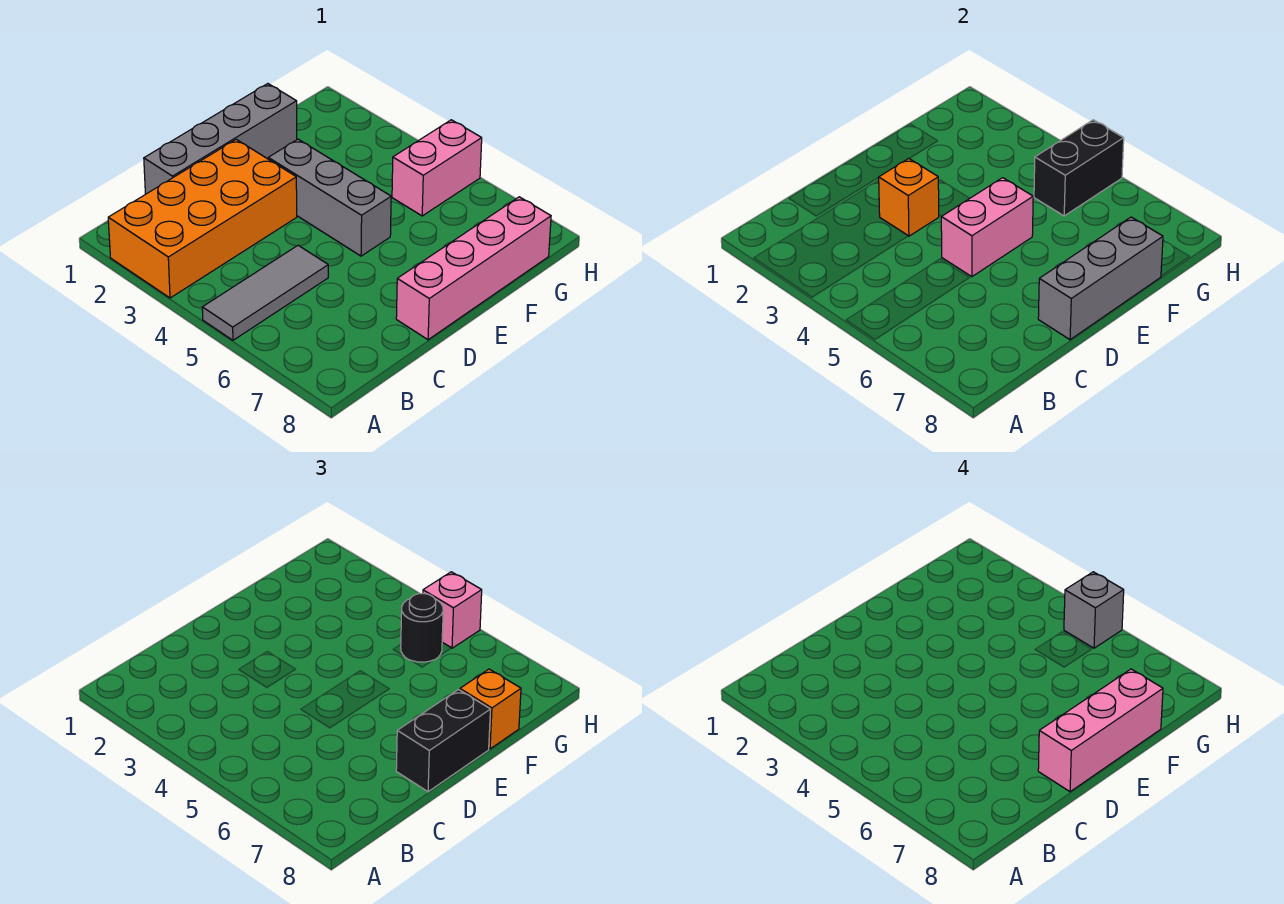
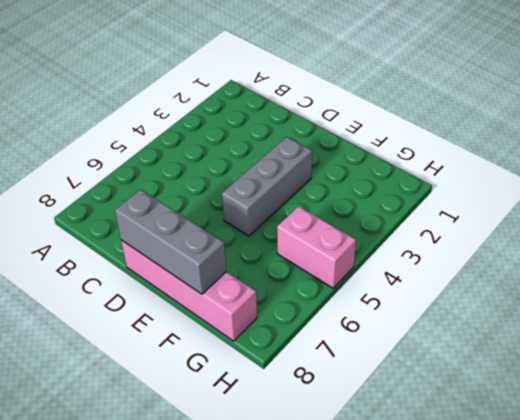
none -> orange brick A2:D3 level 1
none -> grey tile A5:C5 level 1
none -> grey brick C1:F1 level 1

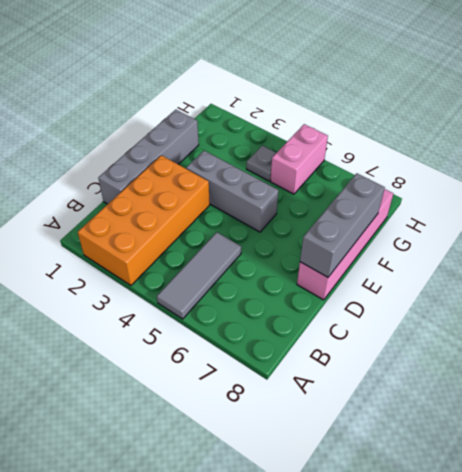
grey plate G4 level 1 -> none
none -> orange brick D3 level 2
none -> pink brick D5:E5 level 2
none -> black brick G5:H5 level 2

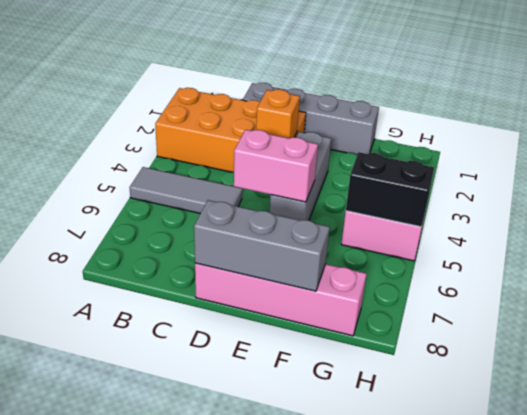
none -> black brick D8:E8 level 3
none -> orange brick F8 level 3
none -> black round brick G5 level 3

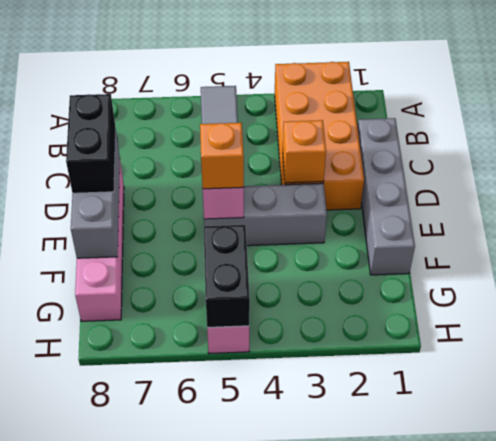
orange brick E5 level 3 -> orange brick F8 level 3
none -> black round brick G5 level 3
none -> pink brick H5 level 3
none -> pink brick D8:F8 level 4

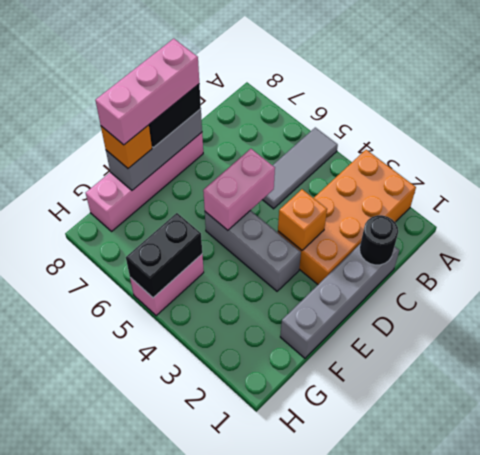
black round brick C1 level 2 -> black round brick G5 level 3
none -> pink brick H5 level 3
none -> grey brick H5 level 4

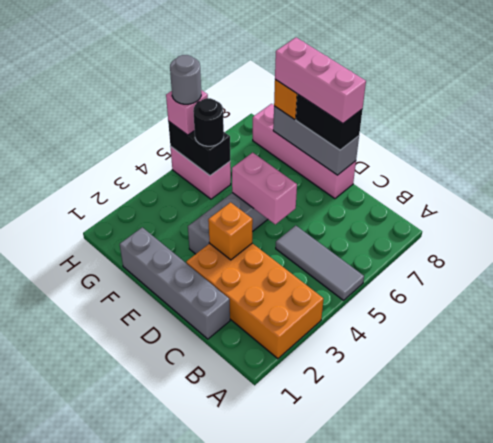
grey round brick H5 level 4 -> grey brick H5 level 4

